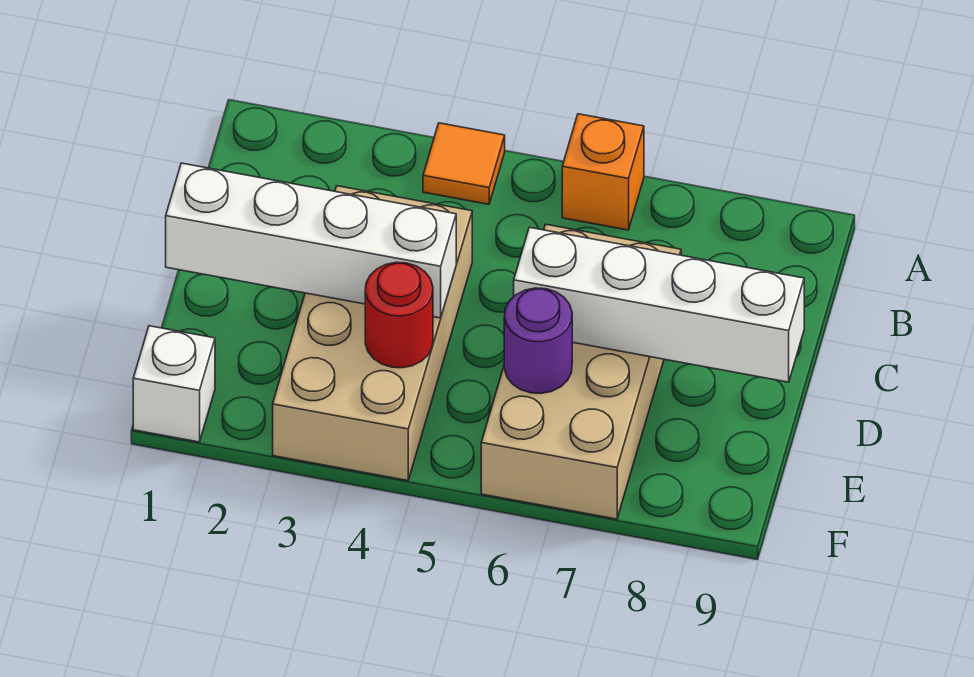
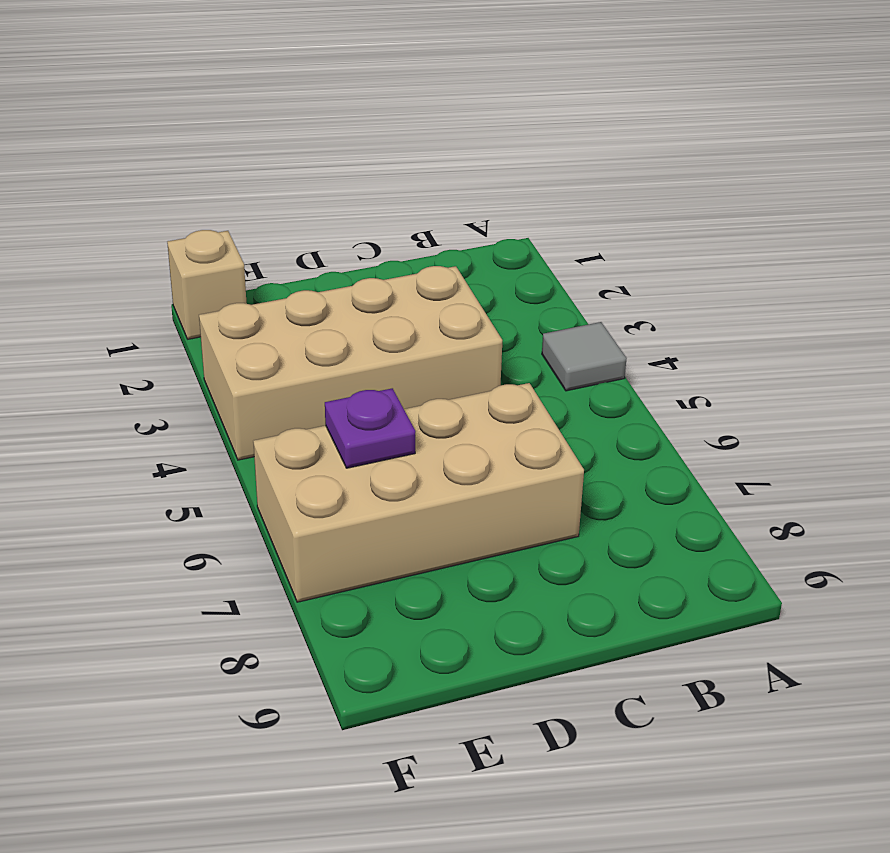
grey tile A4 level 1 -> orange tile A4 level 1
purple plate E6 level 2 -> purple round brick E6 level 2
tan brick F1 level 1 -> white brick F1 level 1
none -> orange brick A6 level 1
none -> white brick D1:D4 level 2

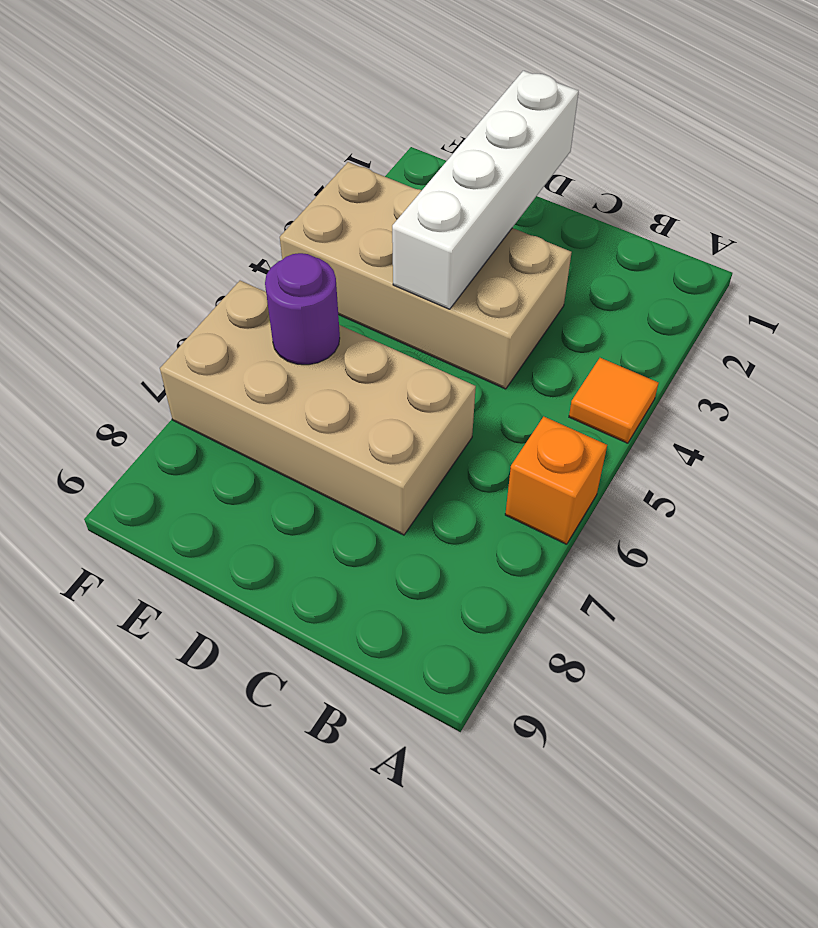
none -> white brick F1 level 1
none -> white brick D6:D9 level 2

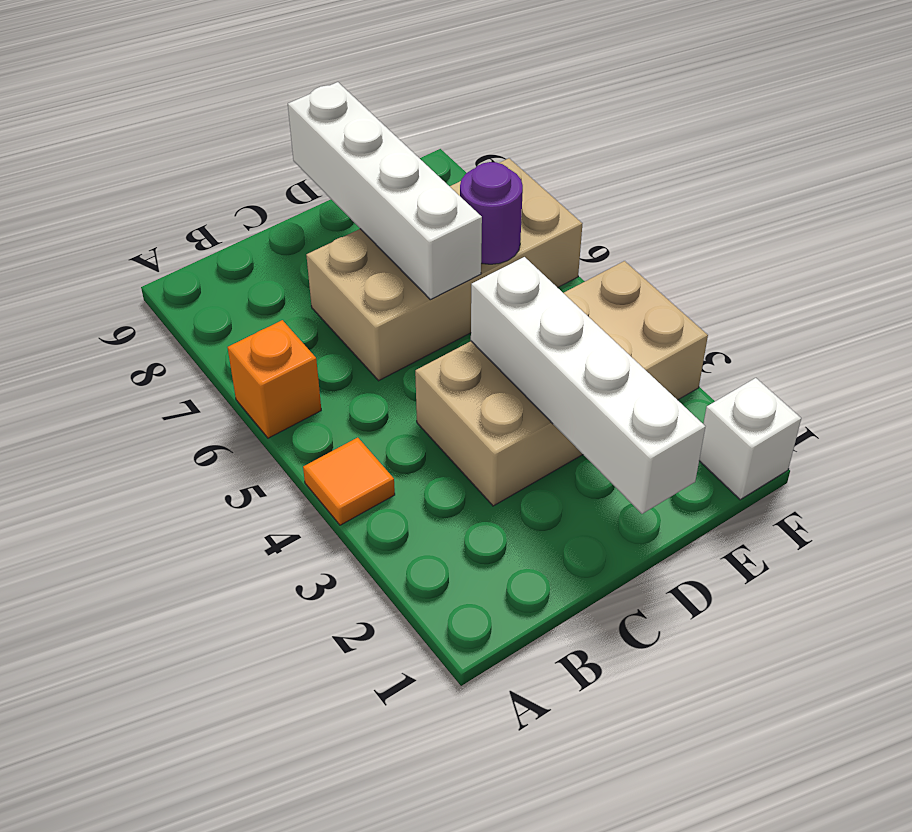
none -> red round brick E4 level 2

